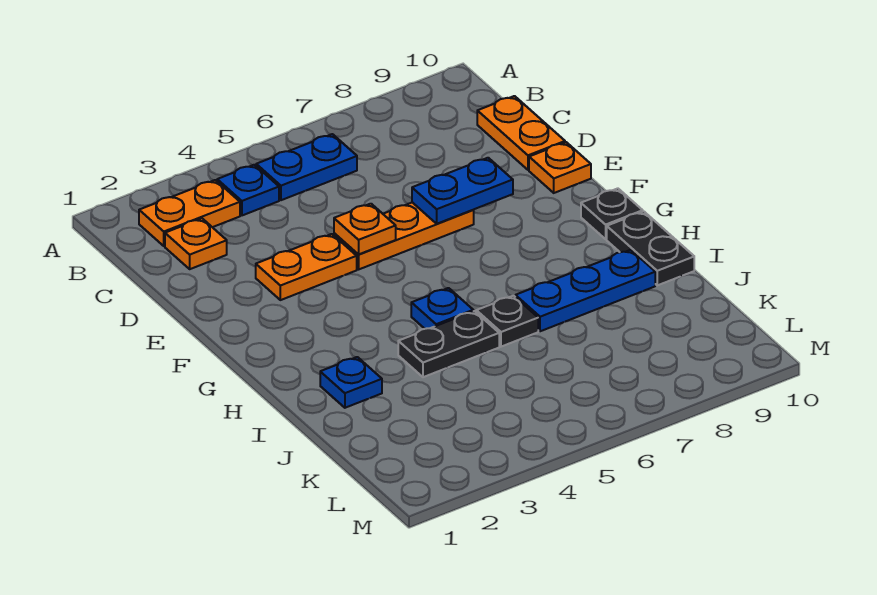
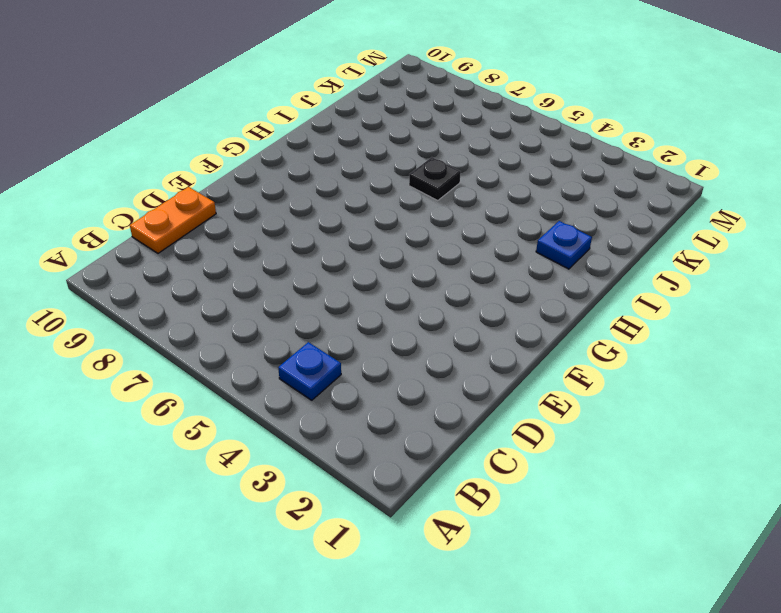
none -> orange plate B2:B3 level 1
none -> blue plate B5:B6 level 1
none -> orange plate C2 level 1

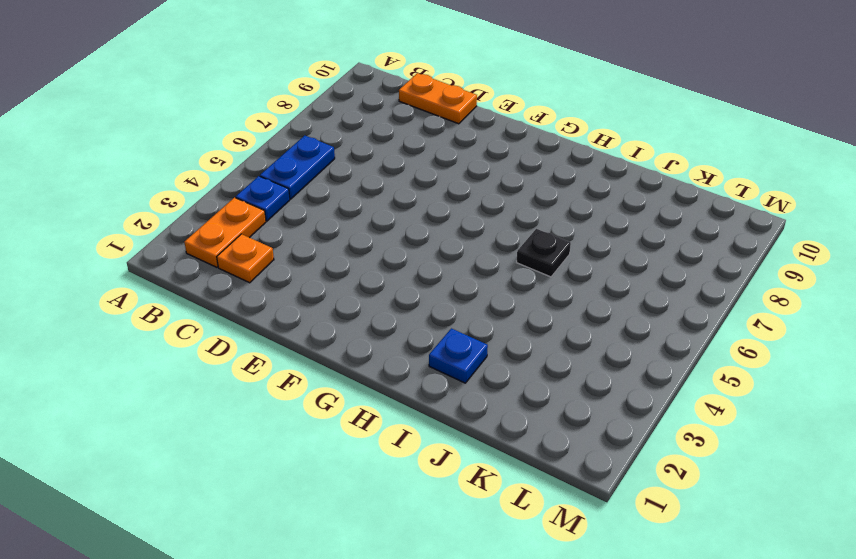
none -> orange plate E3:E4 level 1
none -> orange plate E5:E7 level 1
none -> orange plate E10 level 1

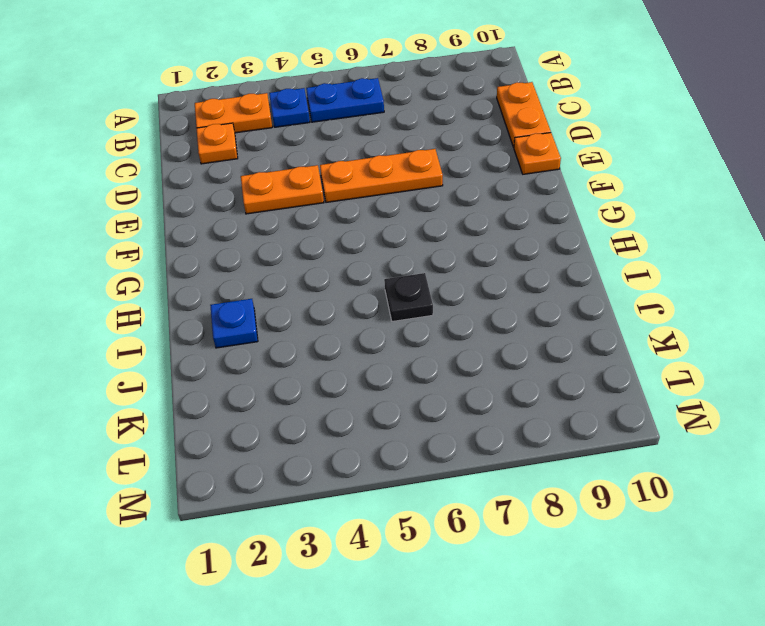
none -> black plate G10 level 1
none -> blue plate H5 level 1
none -> black plate H10:I10 level 1

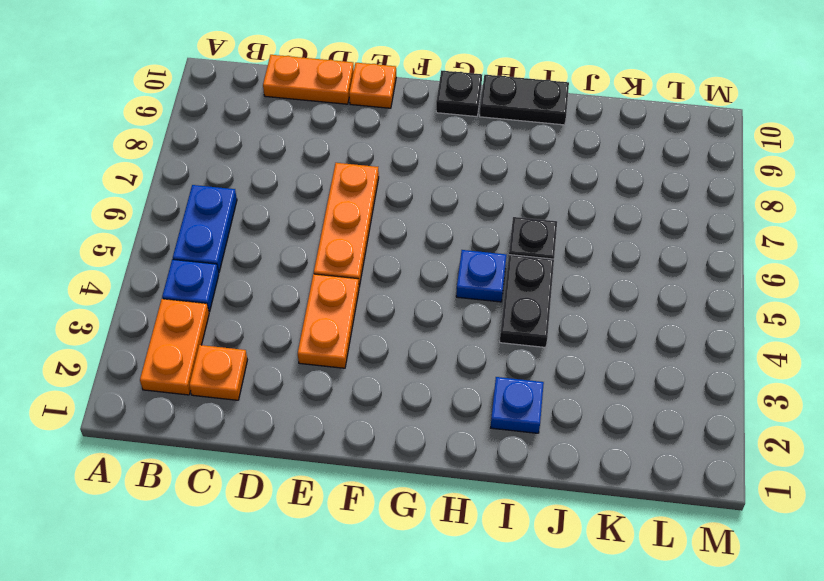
none -> blue plate I7:I9 level 1
none -> orange plate E5 level 2
none -> blue plate E7:E8 level 2

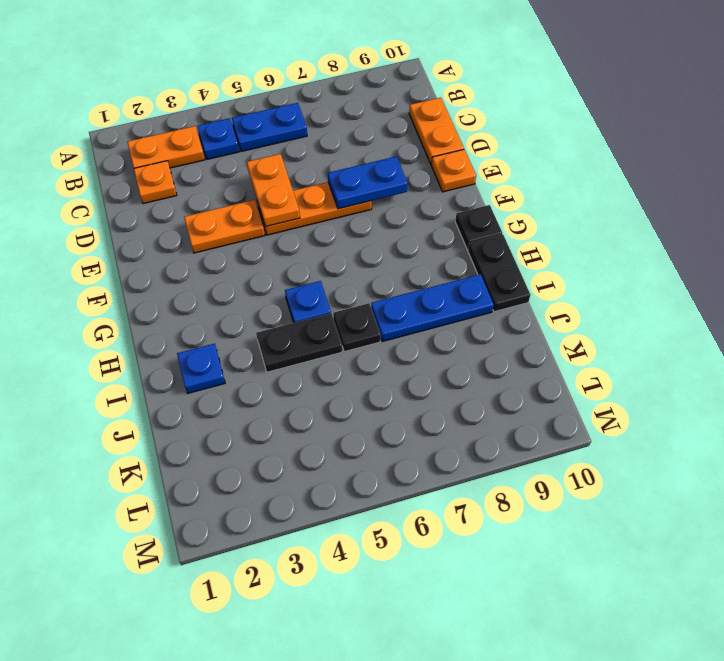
orange plate D5:E5 level 2 -> orange plate E5 level 2

